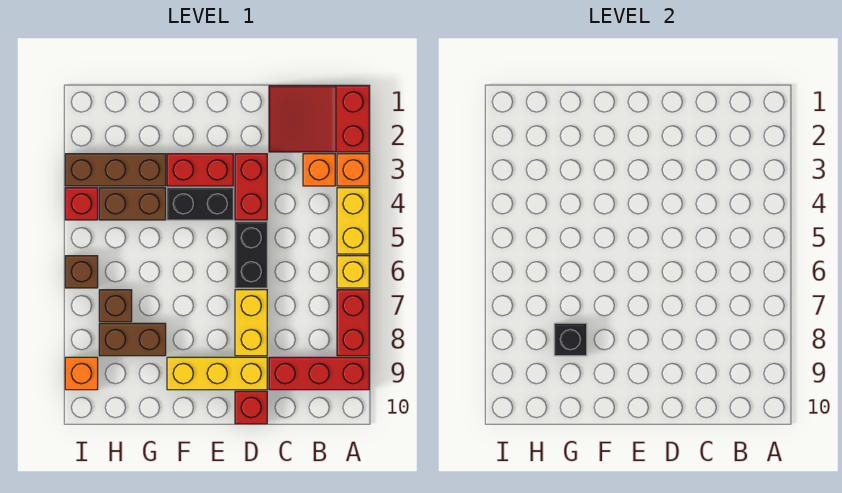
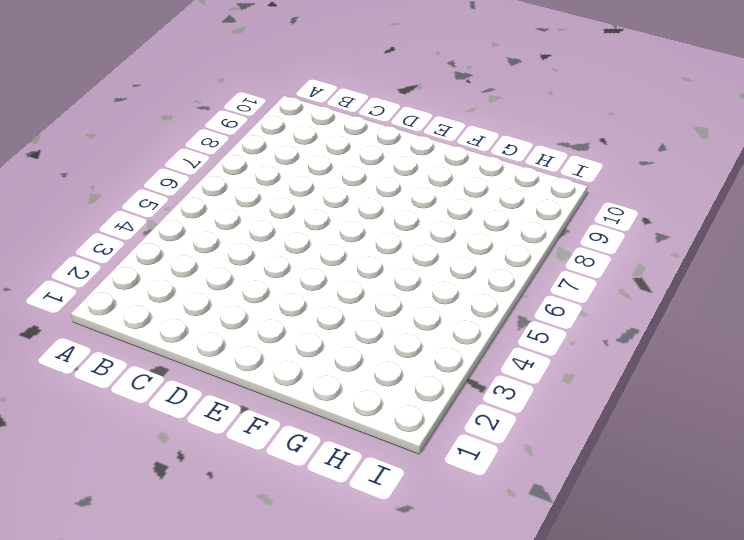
none -> red slope A1:C2 level 1 top A
none -> orange brick A3 level 1
none -> yellow brick A4:A5 level 1

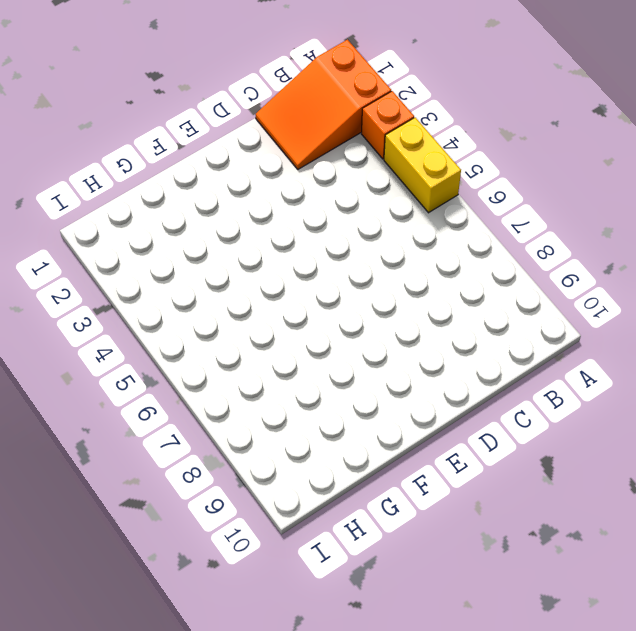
orange slope A1:C2 level 1 top A -> red slope A1:C2 level 1 top A
none -> yellow brick A6 level 1
none -> red brick A7:A8 level 1
none -> red brick A9:C9 level 1

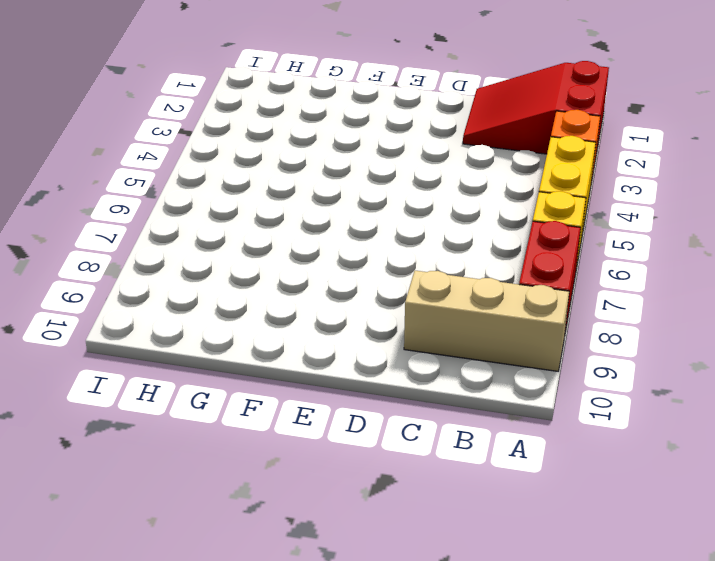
tan brick A9:C9 level 1 -> red brick A9:C9 level 1
none -> orange brick B3 level 1
none -> red brick D3:D4 level 1
none -> black brick D5:D6 level 1

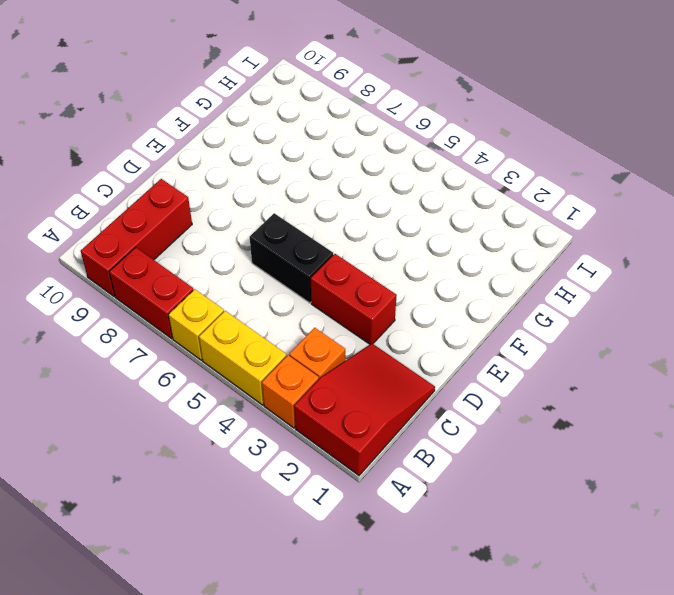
none -> yellow brick D7:D8 level 1
none -> yellow brick D9:F9 level 1
none -> red brick D10 level 1

